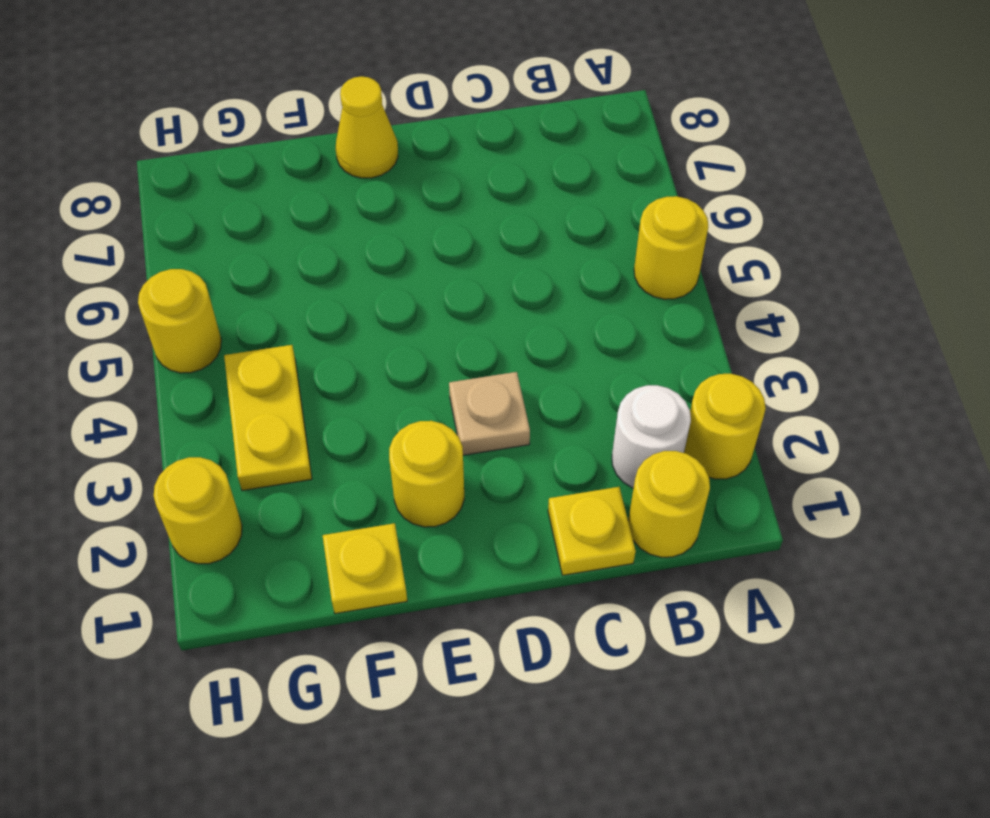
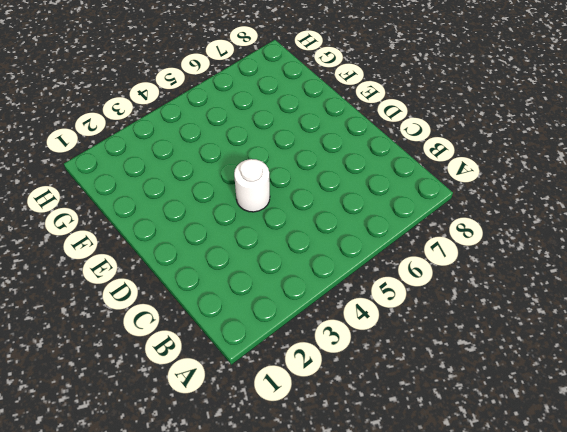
white round brick D4 level 1 -> white round brick B2 level 1
none -> yellow round brick A2 level 1
none -> yellow round brick A5 level 1
none -> yellow round brick B1 level 1

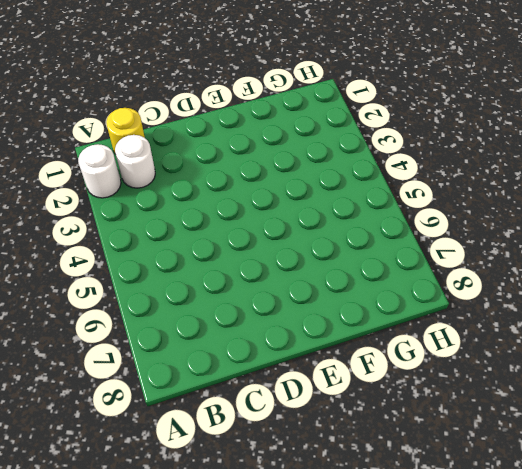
white round brick A2 level 1 -> yellow round brick A2 level 1
none -> yellow round brick A5 level 1
none -> yellow plate C1 level 1
none -> tan plate D3 level 1

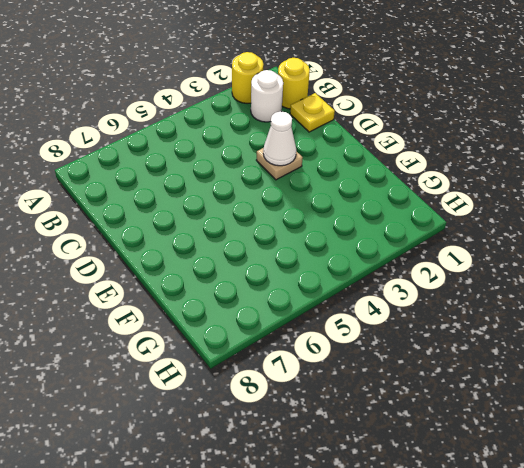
white cone D3 level 2 -> none
none -> yellow round brick A5 level 1
none -> yellow round brick E2 level 1
none -> yellow cone E8 level 1

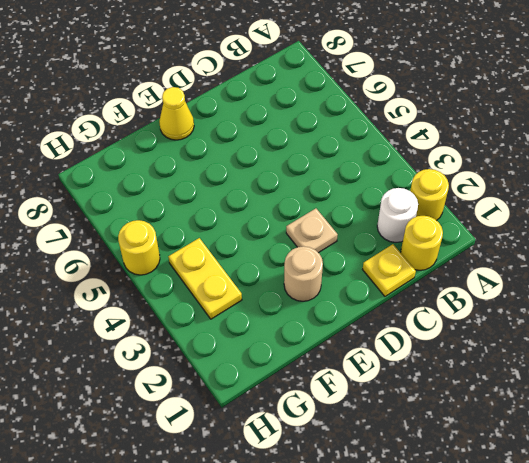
tan round brick E2 level 1 -> yellow round brick E2 level 1
none -> yellow round brick A5 level 1
none -> yellow plate F1 level 1
none -> yellow round brick H2 level 1

